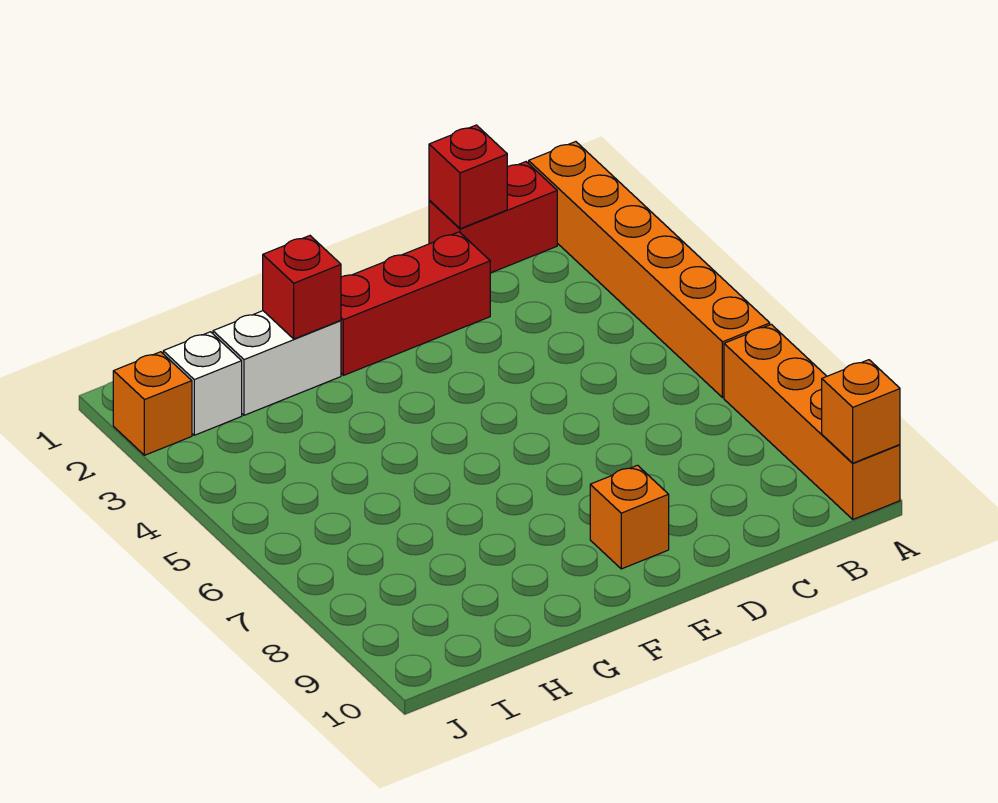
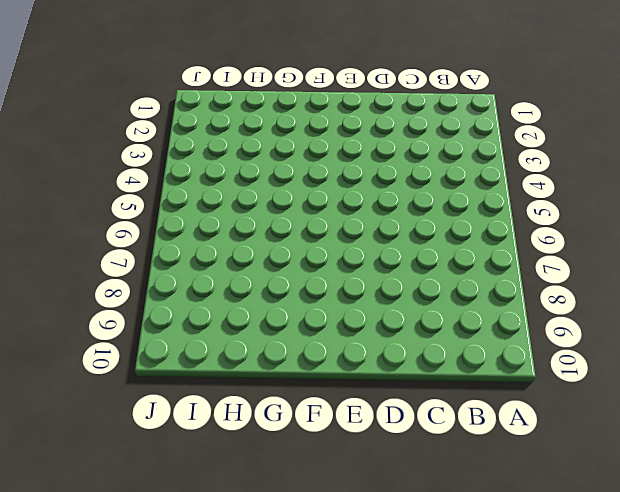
none -> orange brick A1:A6 level 1
none -> orange brick A7:A10 level 1

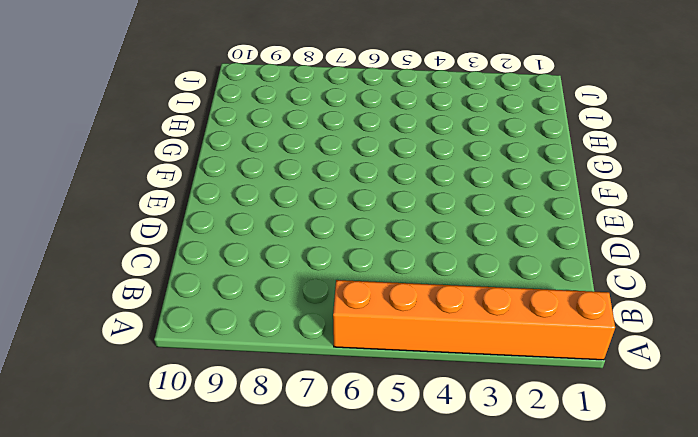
none -> orange brick A7:A10 level 1
none -> red brick B1:C1 level 1

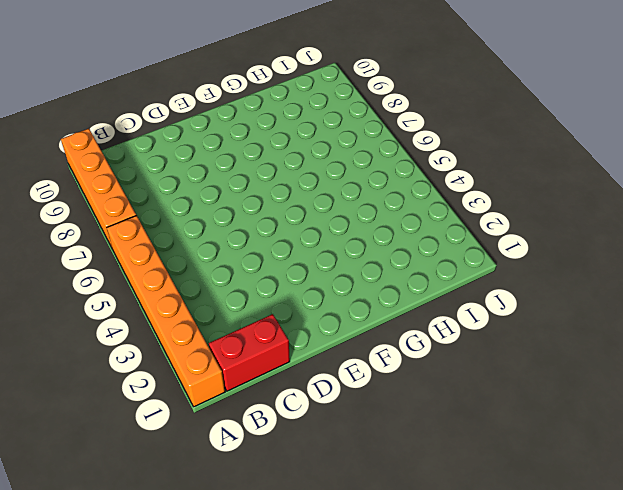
none -> red brick D2:F2 level 1
none -> orange brick E9 level 1

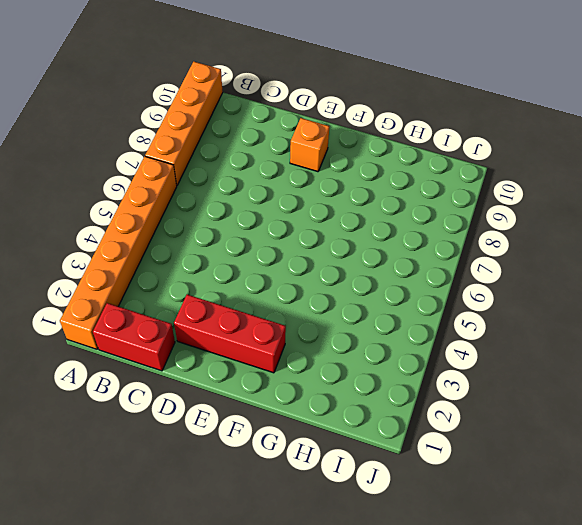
none -> white brick G2:H2 level 1
none -> white brick I2 level 1

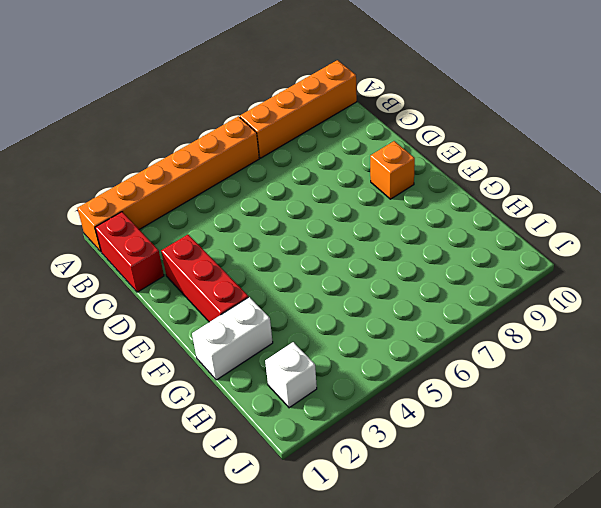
white brick G1:G2 level 1 -> white brick G2:H2 level 1
none -> orange brick J2 level 1
none -> orange brick A10 level 2

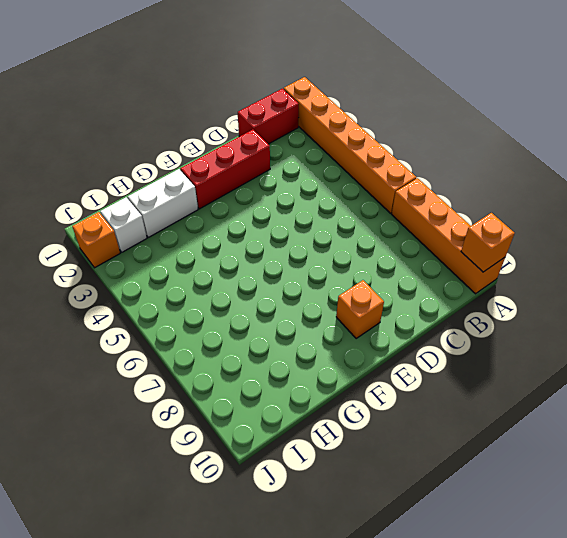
none -> red brick C1 level 2
none -> red brick G2 level 2

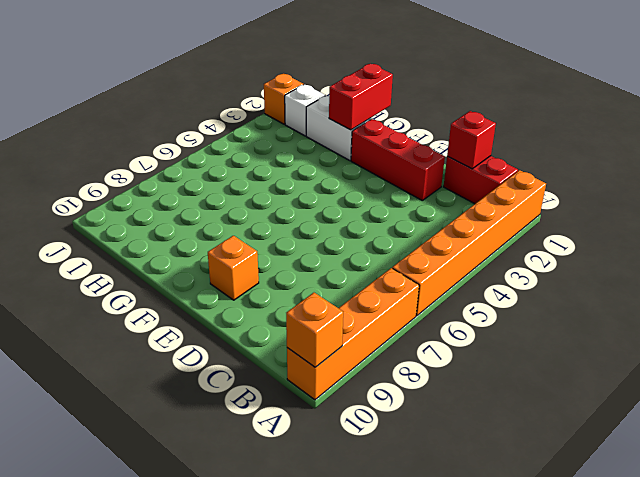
red brick G1:G2 level 2 -> red brick G2 level 2

